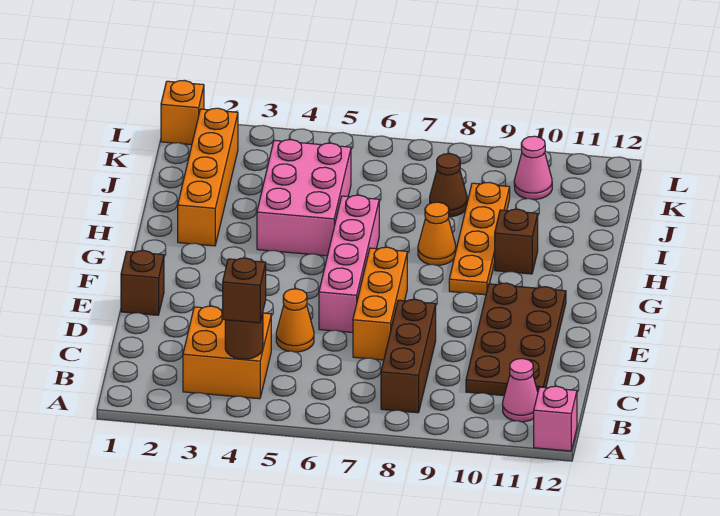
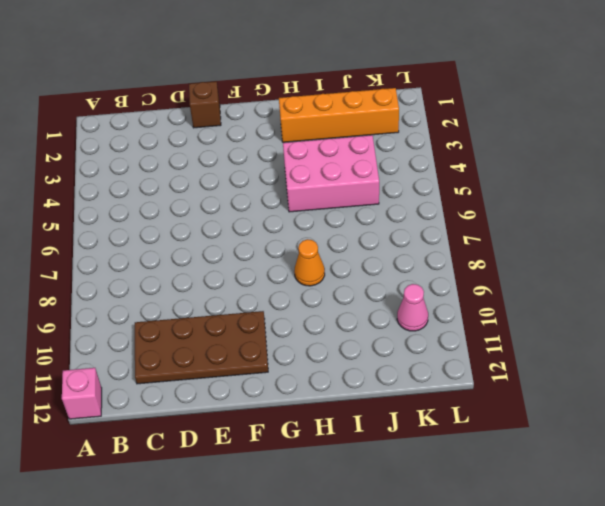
none -> orange brick B3:C4 level 1
none -> brown brick B8:D8 level 1
none -> pink cone B11 level 1

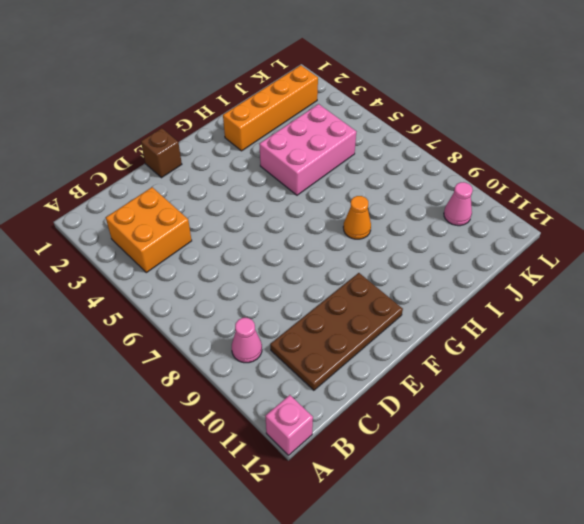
pink cone B9 level 1 -> pink cone B11 level 1
none -> brown brick B8:D8 level 1
none -> orange cone D5 level 1
none -> orange brick D7:F7 level 1

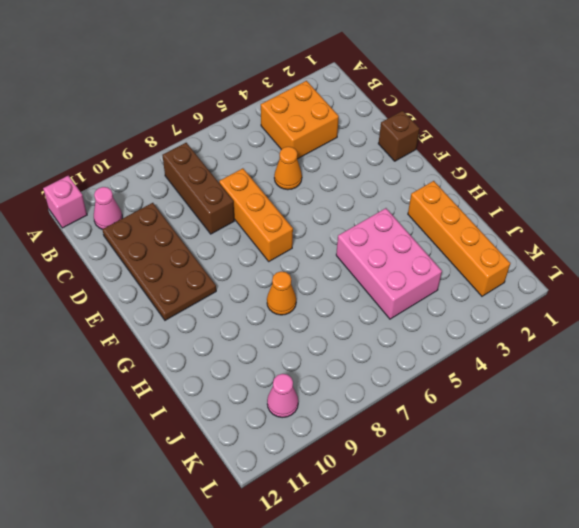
none -> pink brick E6:H6 level 1
none -> orange plate G9:J9 level 1
none -> brown brick H10 level 1

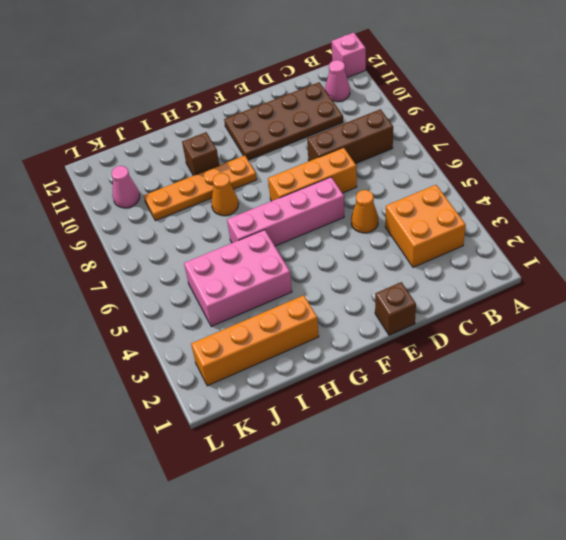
none -> brown cone J8 level 1
none -> orange brick L1 level 1
none -> brown round brick B4 level 2

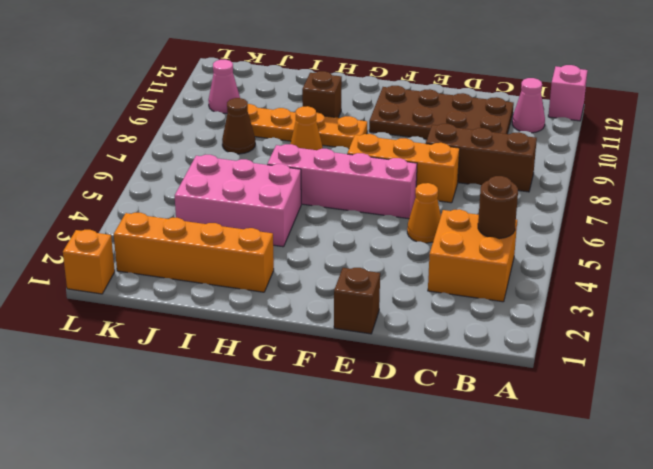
none -> brown brick B4 level 3

